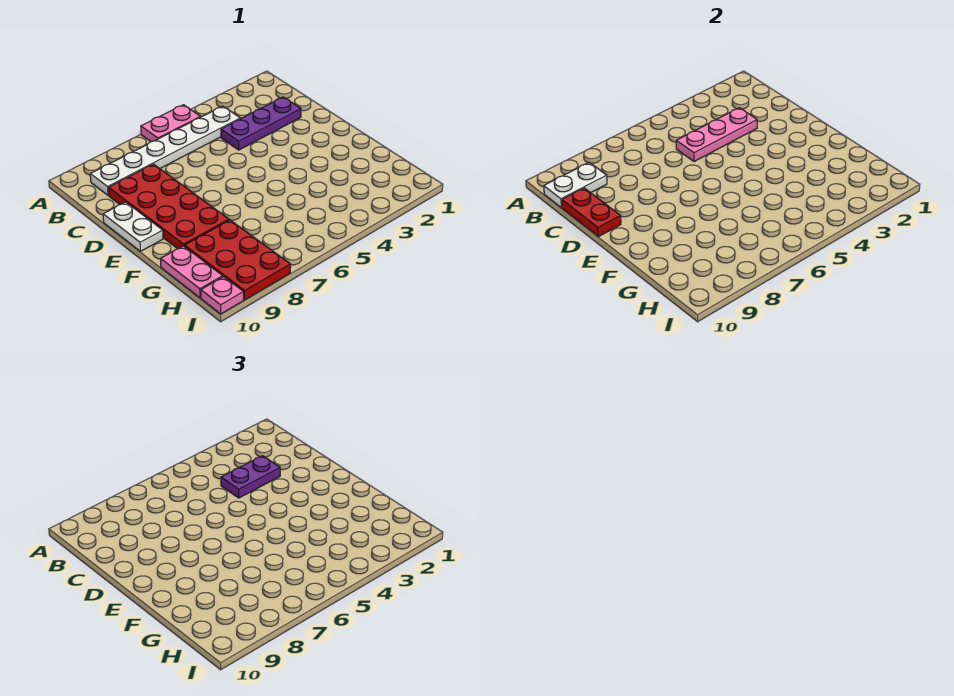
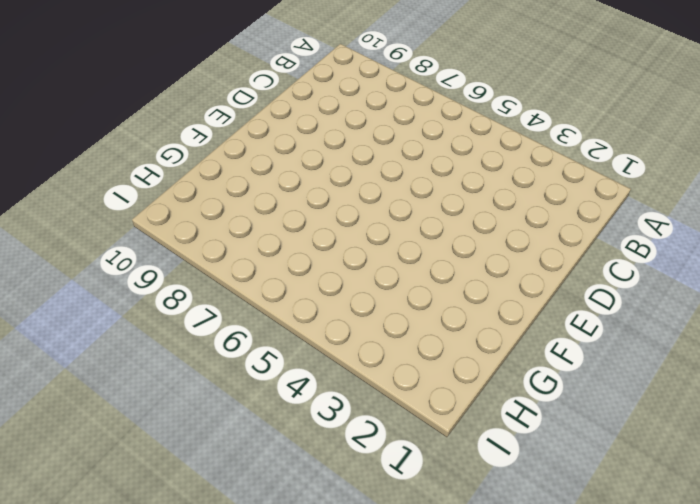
none -> pink plate A5:A6 level 1
none -> white plate B4:B9 level 1
none -> purple plate C2:C4 level 1

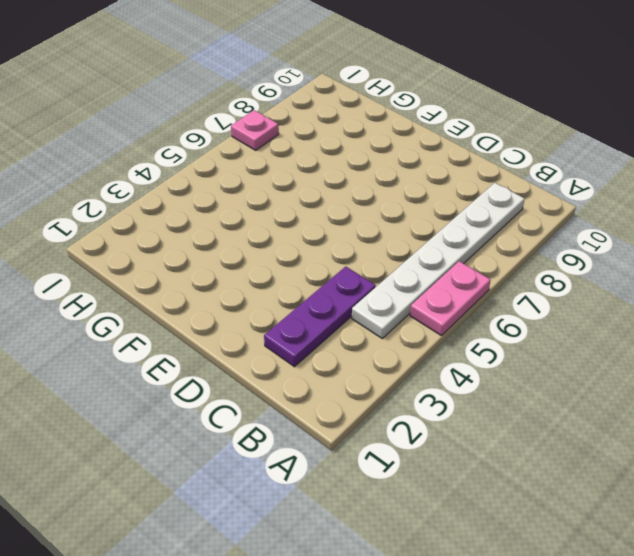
pink plate I7 level 1 -> pink plate I10 level 1
none -> red plate C8:F9 level 1
none -> white plate D10:E10 level 1
none -> red plate G8:I9 level 1

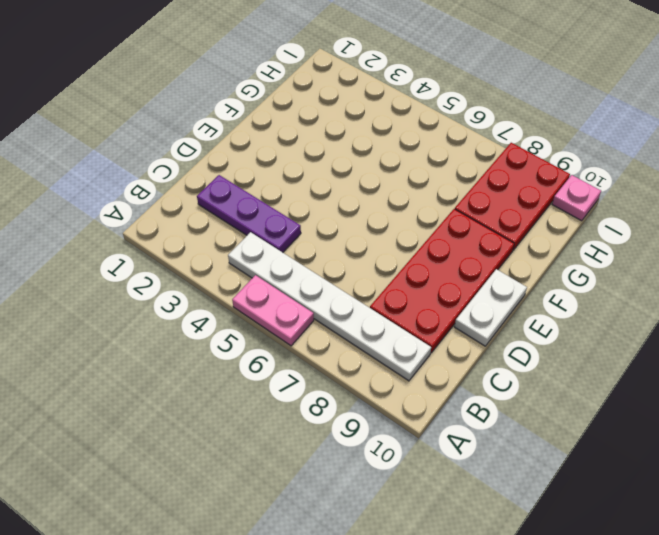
none -> pink plate G10:H10 level 1
none -> white plate B9:B10 level 2
none -> pink plate C3:C5 level 2

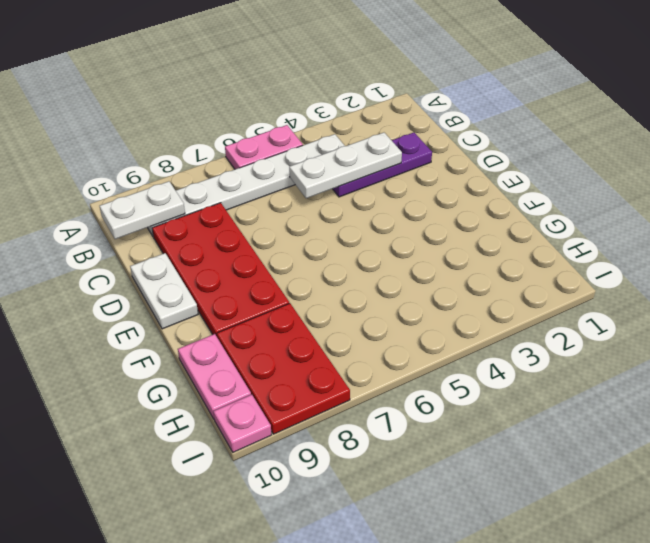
white plate C3:C5 level 2 -> pink plate C3:C5 level 2
none -> red plate C10:D10 level 2
none -> purple plate C3:C4 level 3

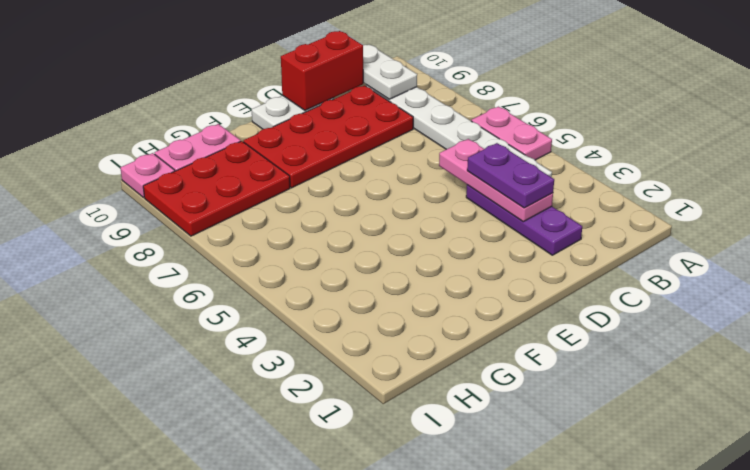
red brick C10:D10 level 2 -> red plate C10:D10 level 2

